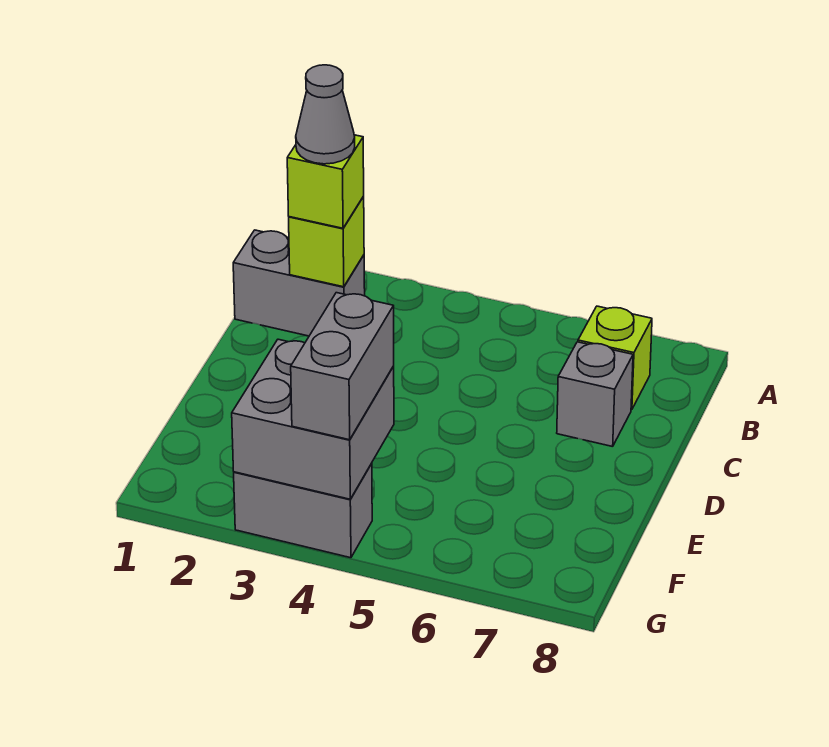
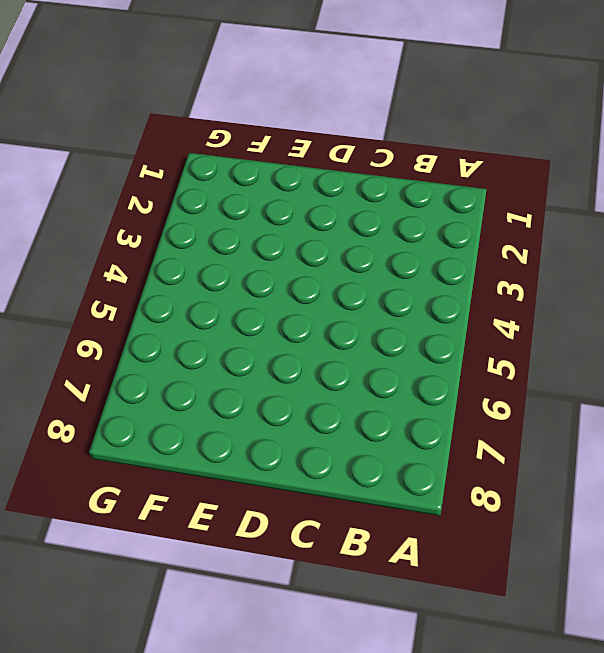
none -> grey brick B1:B2 level 1
none -> lime brick B7 level 1

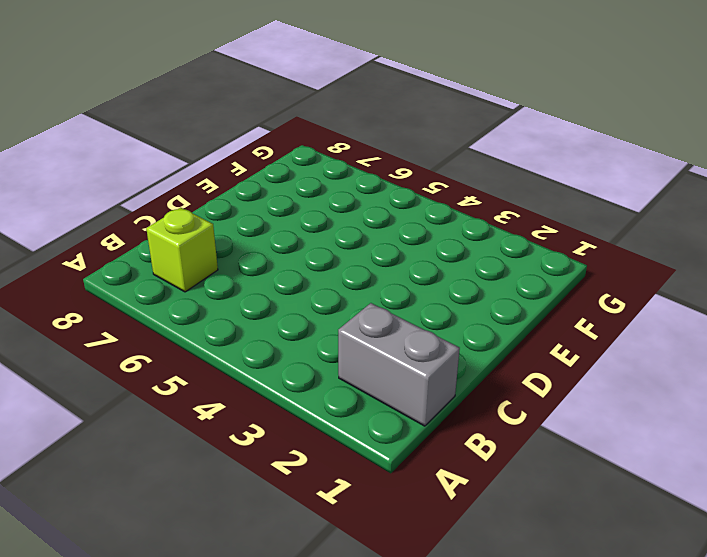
none -> grey brick C7 level 1
none -> grey brick G3:G4 level 1

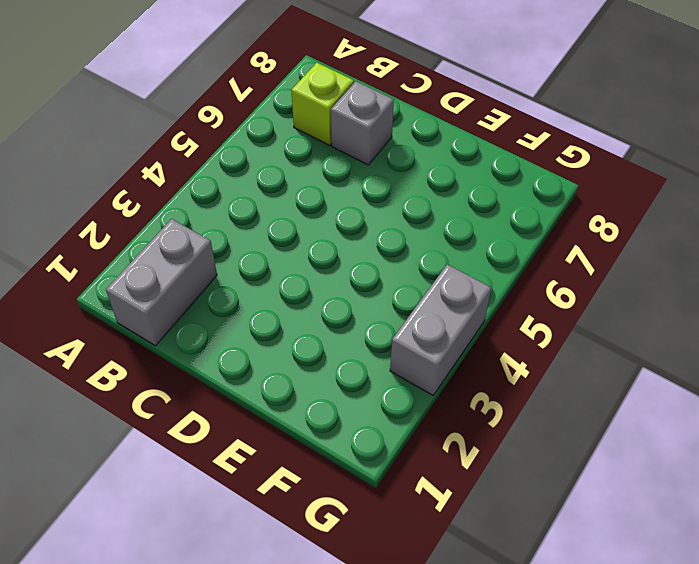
none -> lime brick B2 level 2
none -> grey brick F3:G4 level 2

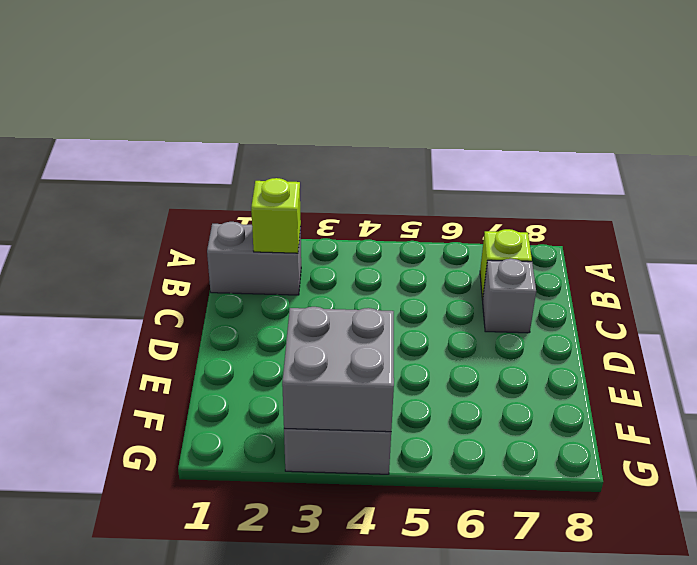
none -> lime brick B2 level 3
none -> grey brick F4:G4 level 3

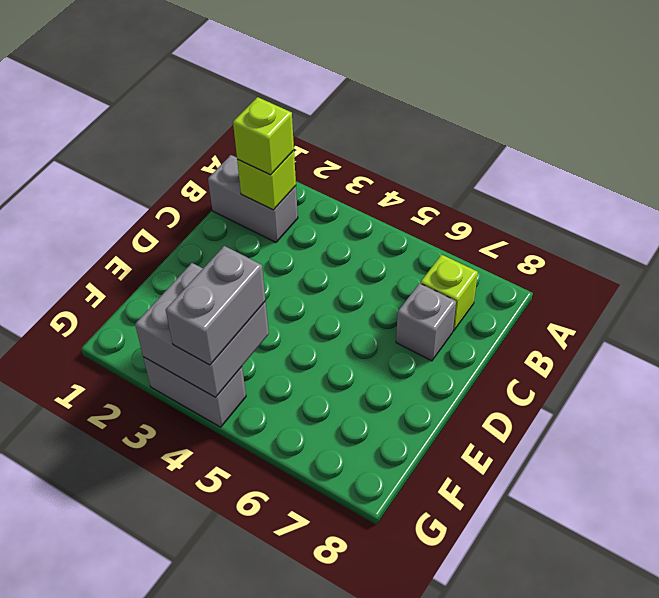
none -> grey cone B2 level 4

